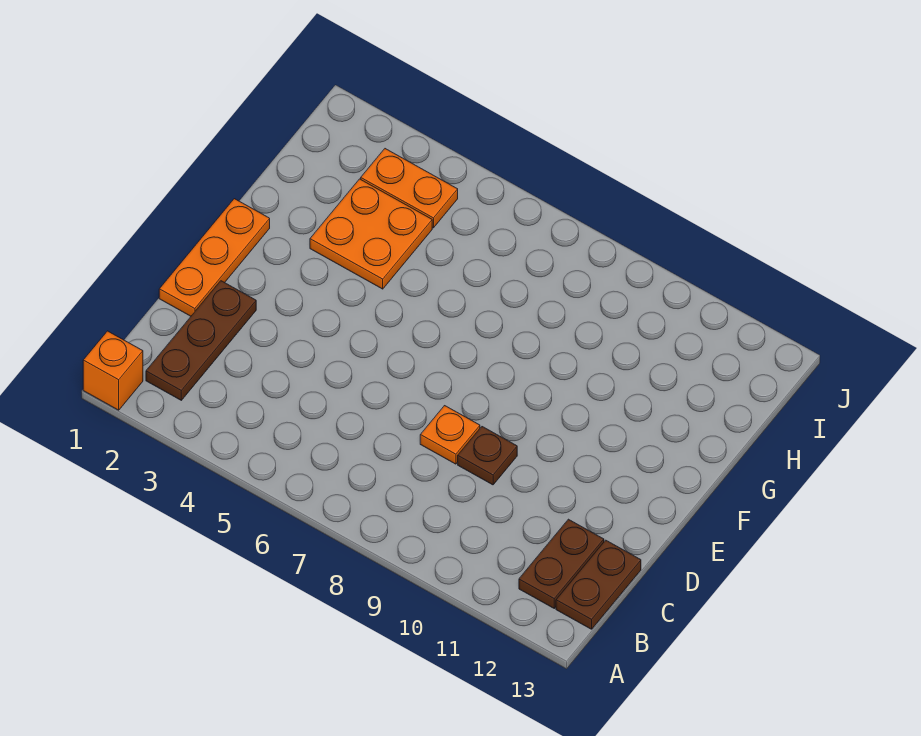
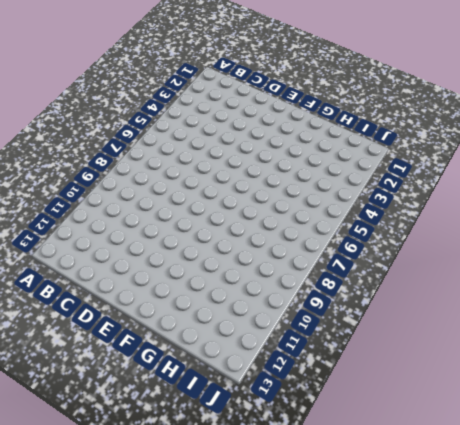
none -> orange brick A1 level 1
none -> brown plate B2:D2 level 1

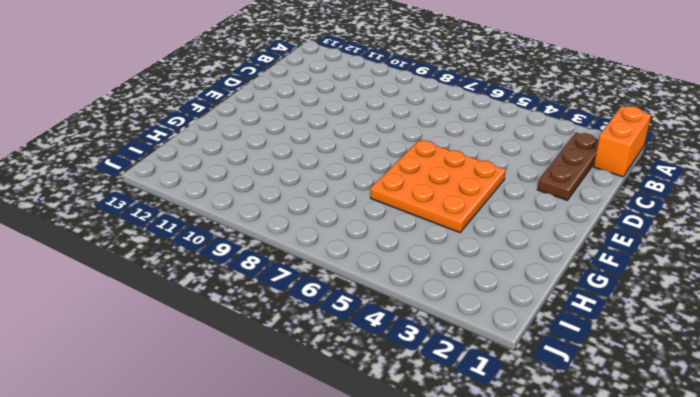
orange brick A1:B1 level 1 -> orange brick A1 level 1
orange plate E4:G6 level 1 -> orange plate G3:H4 level 1
none -> brown plate B12:C12 level 1
none -> brown plate B13:C13 level 1

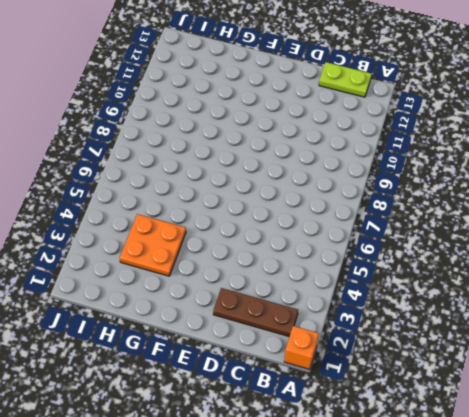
lime plate B13:C13 level 1 -> brown plate B13:C13 level 1
none -> brown plate B12:C12 level 1
none -> orange plate D1:F1 level 1

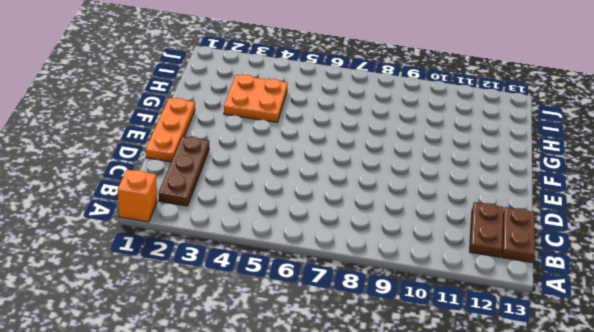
none -> orange plate D8 level 1
none -> brown plate D9 level 1

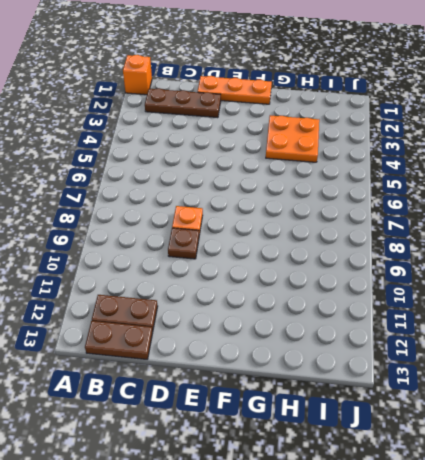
none -> orange plate I3:I4 level 1

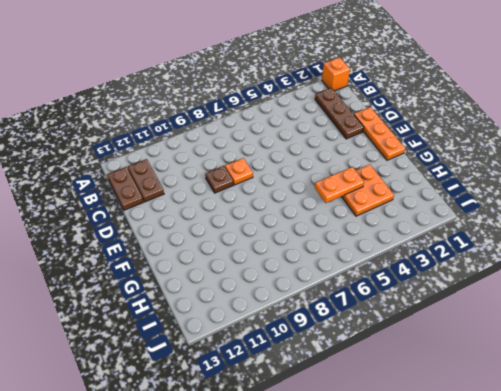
orange plate G4:G5 level 2 -> orange plate I3:I4 level 1

